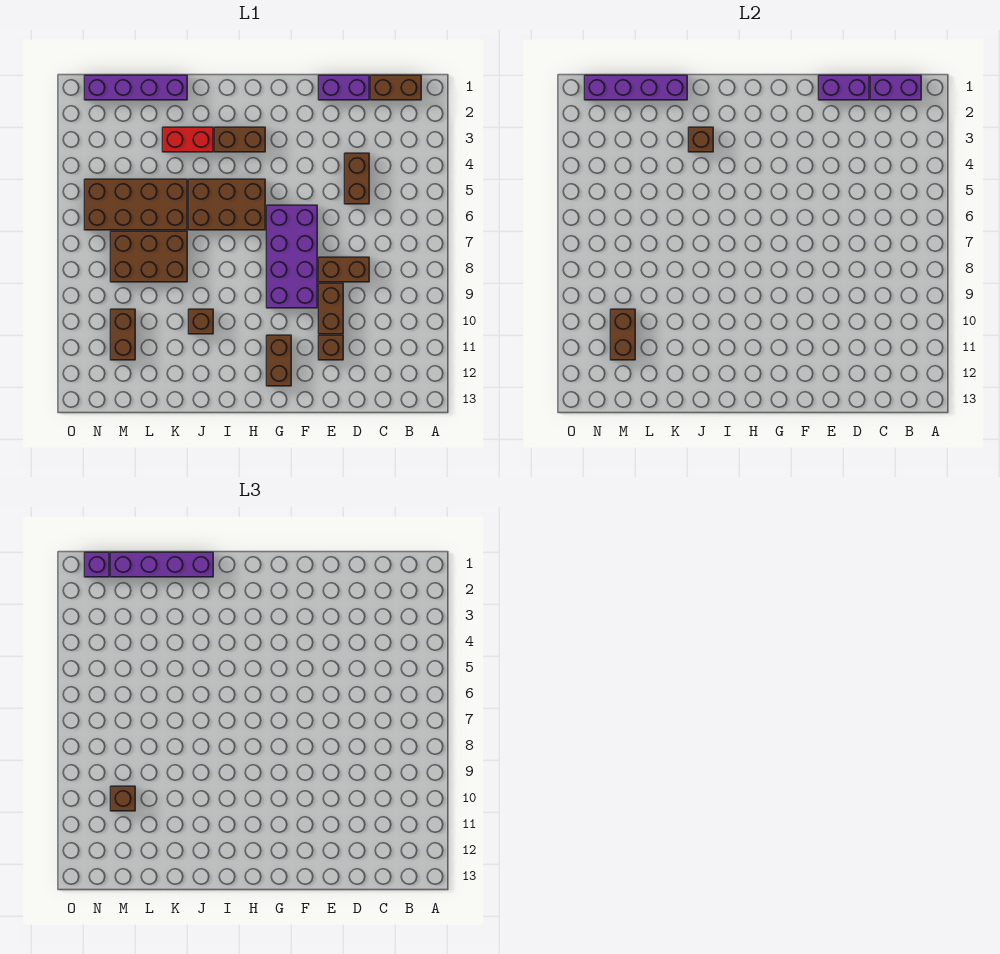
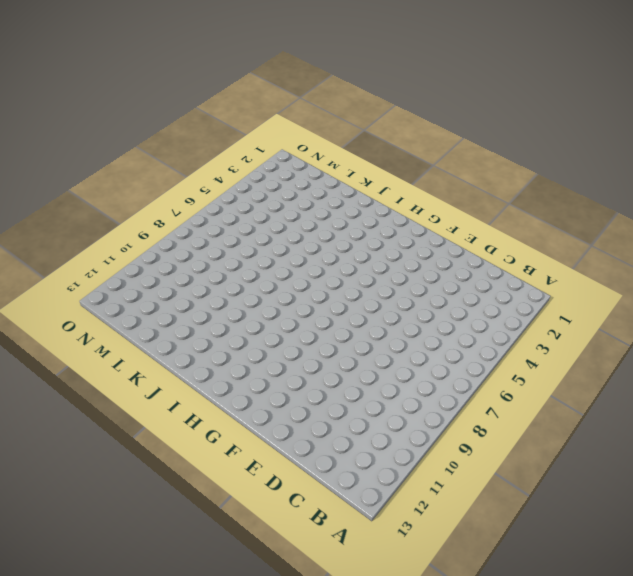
none -> brown brick B1:C1 level 1
none -> purple brick D1:E1 level 1
none -> brown brick D4:D5 level 1

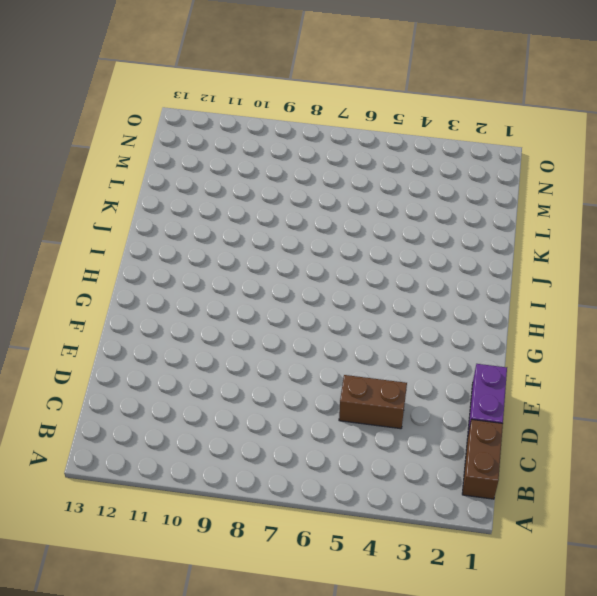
none -> brown brick D8:E8 level 1
none -> brown brick E9:E10 level 1
none -> brown brick E11 level 1

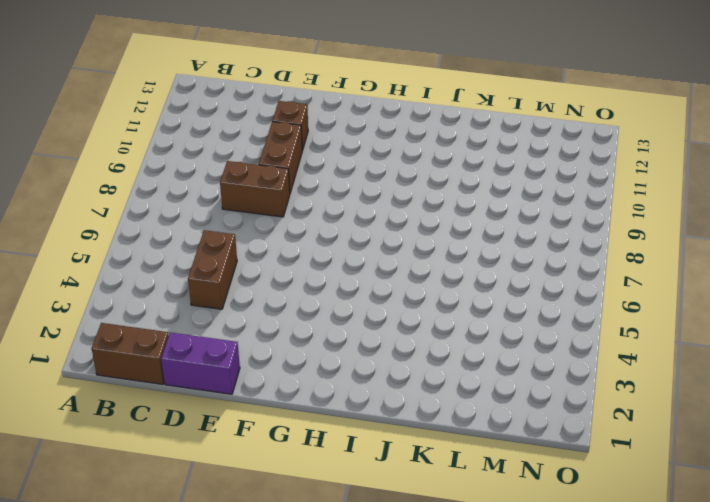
none -> purple brick F6:G9 level 1
none -> brown brick G11:G12 level 1
none -> brown brick H3:I3 level 1

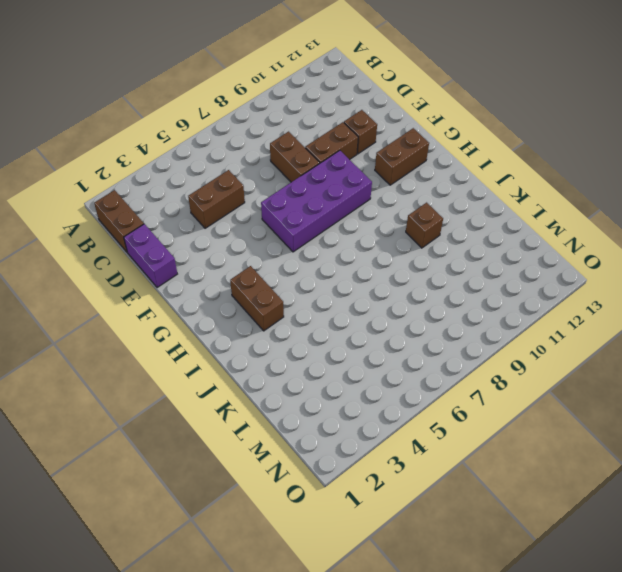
none -> brown brick H5:J6 level 1
none -> red brick J3:K3 level 1
none -> purple brick K1:N1 level 1

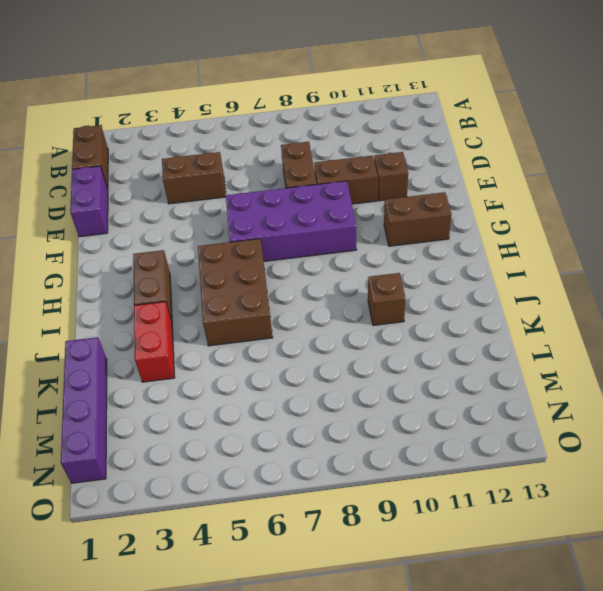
none -> brown brick K5:N6 level 1
none -> brown brick K7:M8 level 1
none -> brown brick M10:M11 level 1

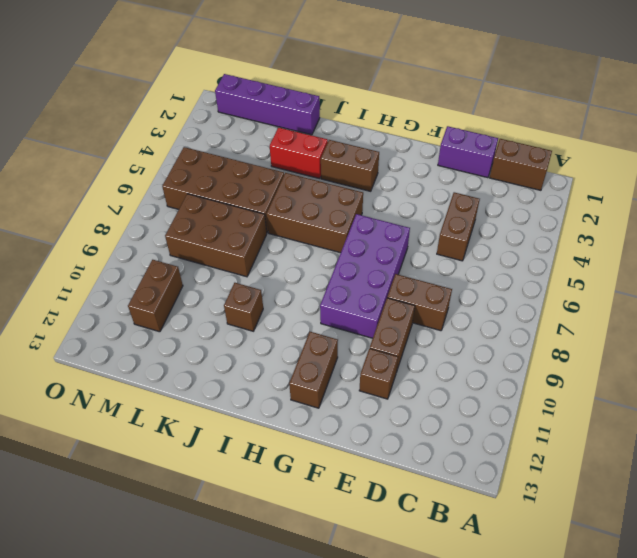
none -> purple brick B1:C1 level 2
none -> purple brick D1:E1 level 2
none -> brown brick J3 level 2

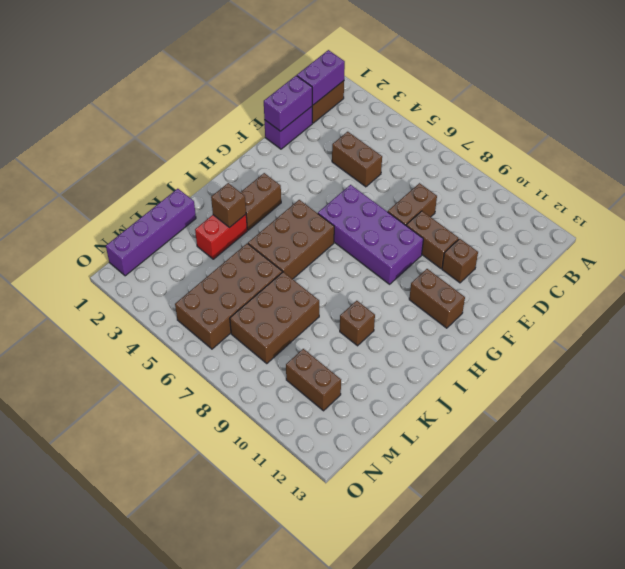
none -> purple brick K1:N1 level 2
none -> brown brick M10:M11 level 2
none -> purple brick J1:M1 level 3

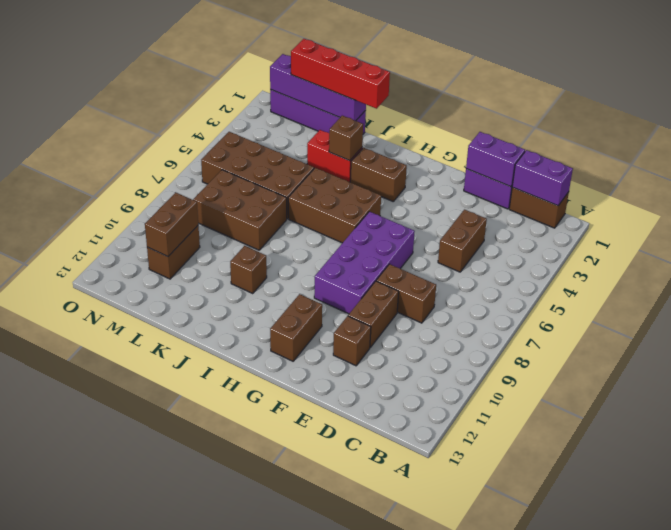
red brick J1:M1 level 3 -> purple brick J1:M1 level 3
none -> brown brick M10 level 3
none -> purple brick N1 level 3

